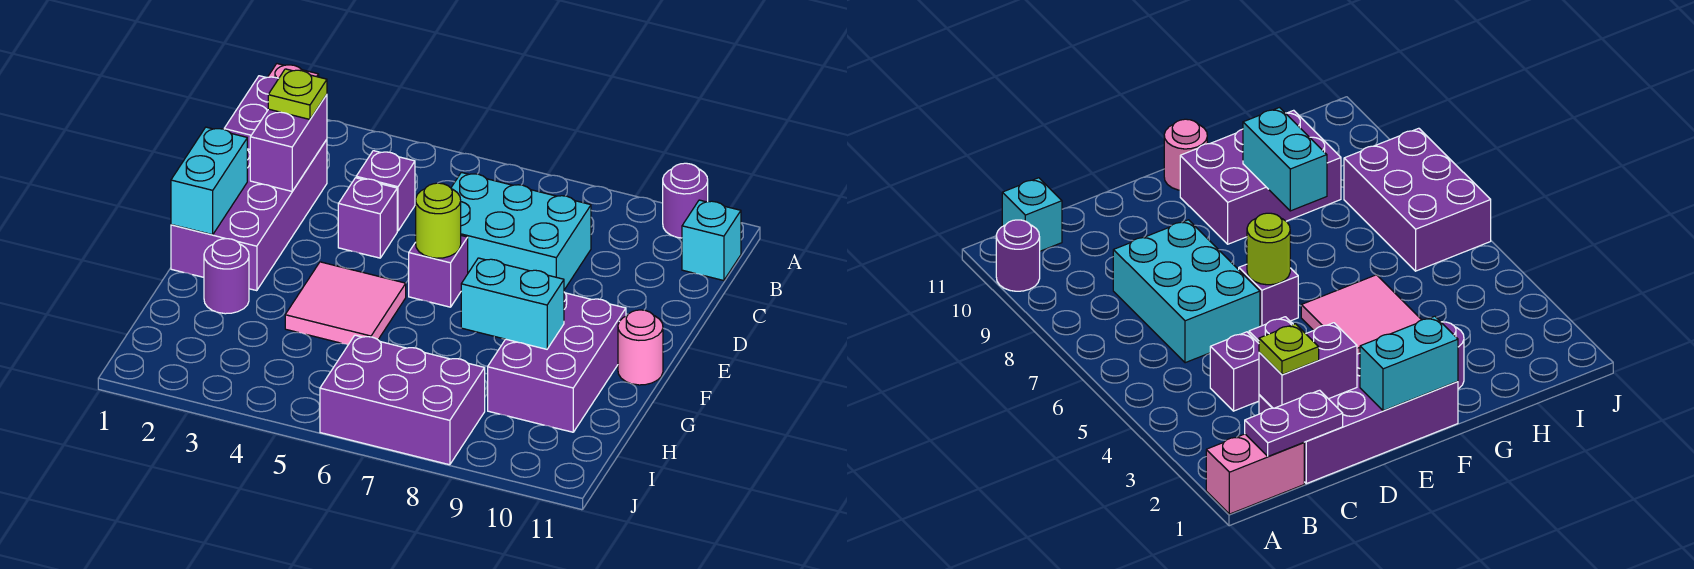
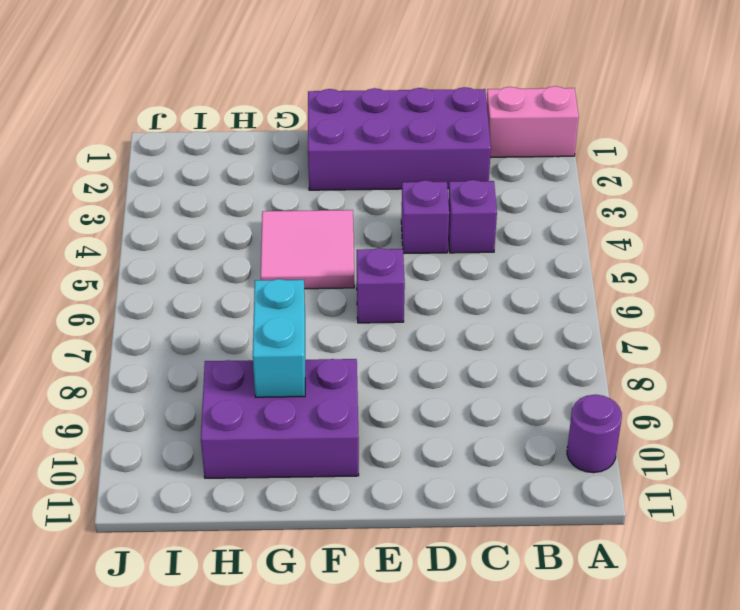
none -> cyan brick B11 level 1
none -> cyan brick C6:D8 level 1
none -> pink round brick F11 level 1

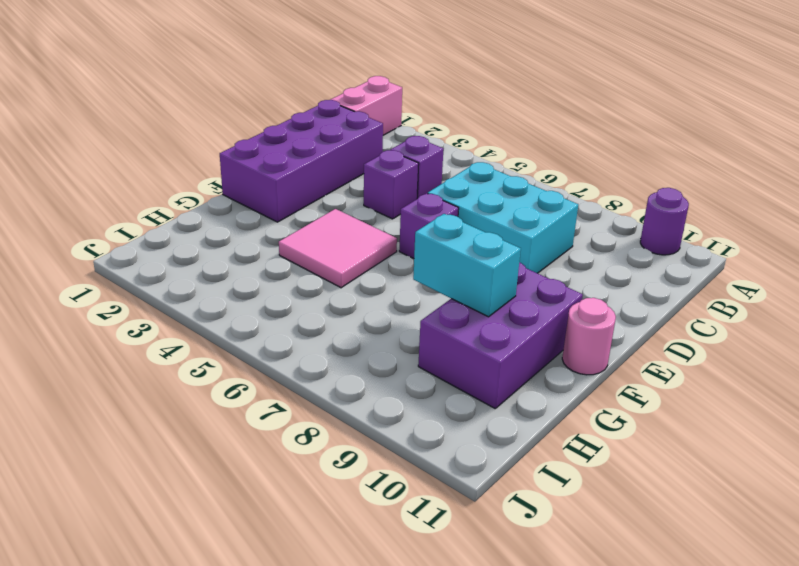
none -> cyan brick B11 level 1
none -> purple round brick G2 level 1
none -> purple brick I6:J8 level 1

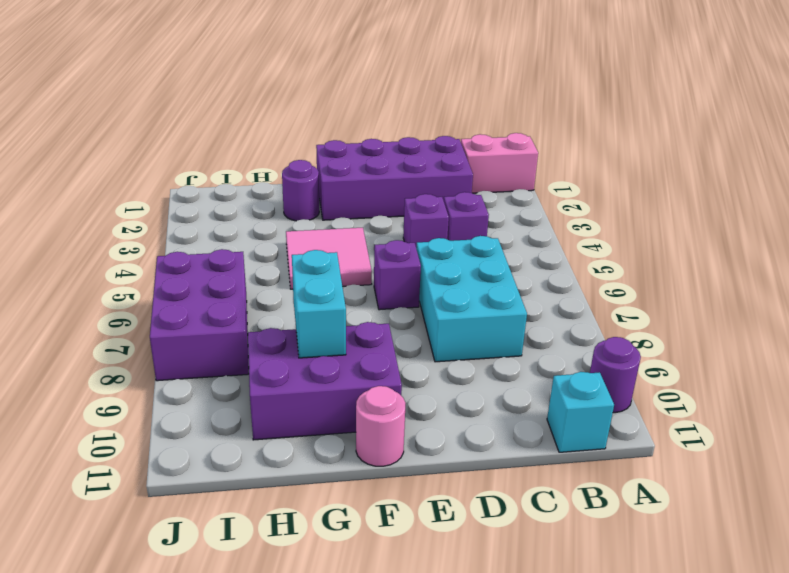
none -> purple plate B1:C1 level 2
none -> purple brick C2:D2 level 2
none -> cyan brick E1:F1 level 2

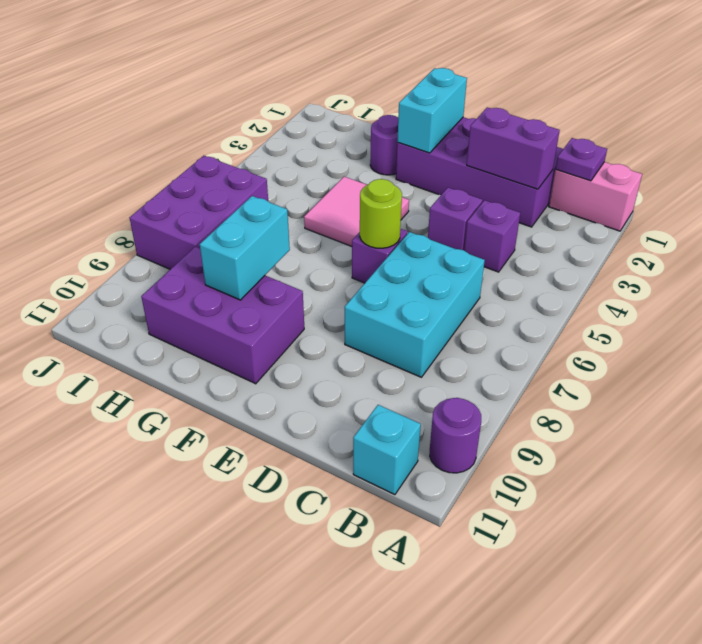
purple plate B1 level 2 -> purple plate B1:C1 level 2
cyan brick F1:F2 level 2 -> cyan brick E1:F1 level 2
none -> pink round brick F11 level 1
none -> lime plate C2 level 3

